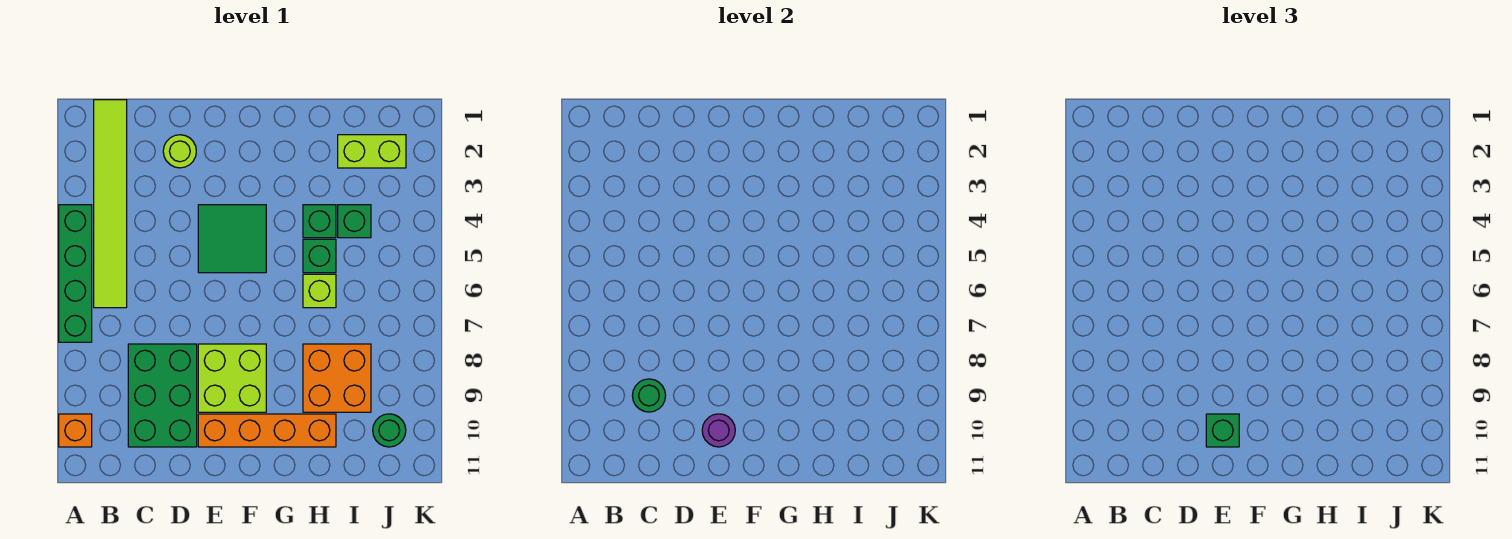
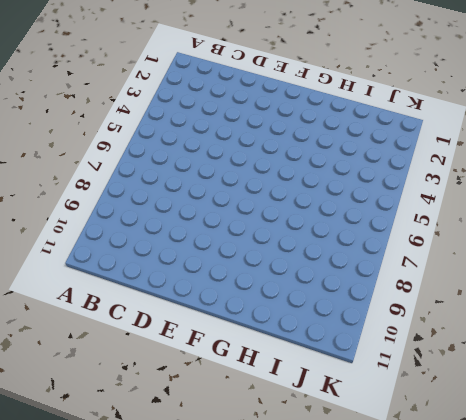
none -> green brick A4:A7 level 1
none -> orange brick A10 level 1
none -> lime tile B1:B6 level 1

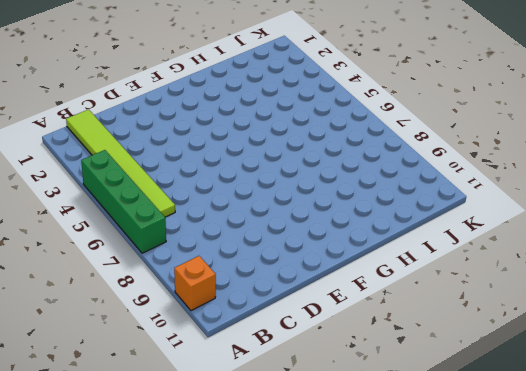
none -> green brick C8:D10 level 1
none -> lime round brick D2 level 1
none -> green tile E4:F5 level 1

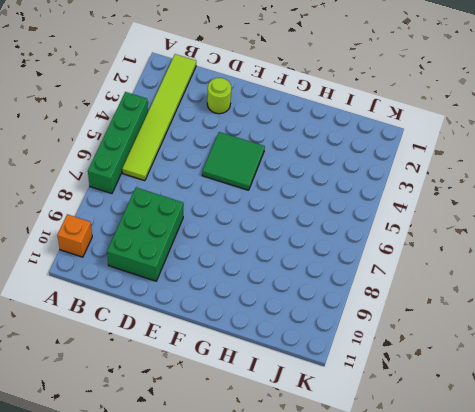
none -> lime brick E8:F9 level 1
none -> orange brick E10:H10 level 1
none -> green brick H4 level 1

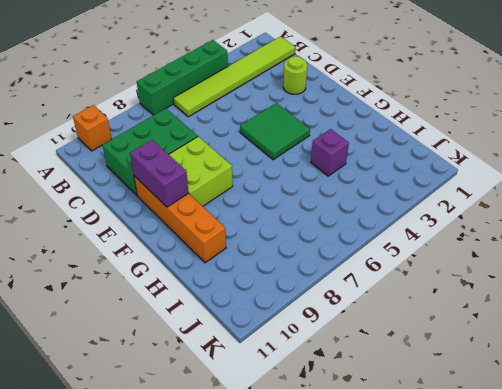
purple brick E10:F10 level 2 -> purple round brick E10 level 2
purple brick H4 level 1 -> green brick H4 level 1
none -> green brick H5 level 1
none -> lime brick H6 level 1
none -> orange brick H8:I9 level 1

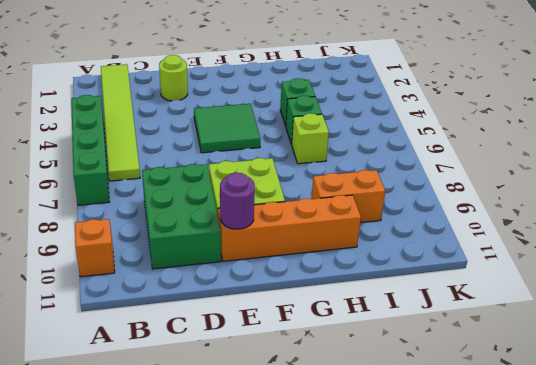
orange brick H9:I9 level 1 -> orange brick H8:I9 level 1
none -> lime brick I2:J2 level 1
none -> green brick I4 level 1
none -> green round brick J10 level 1

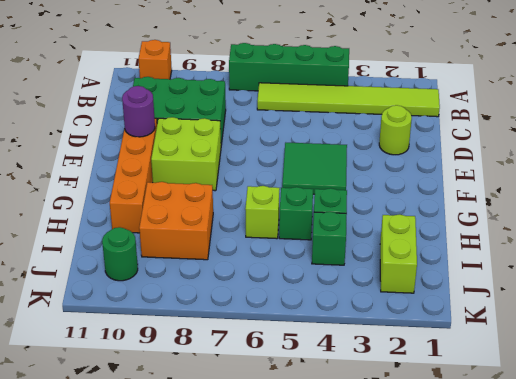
none -> green round brick C9 level 2
none -> green brick E10 level 3

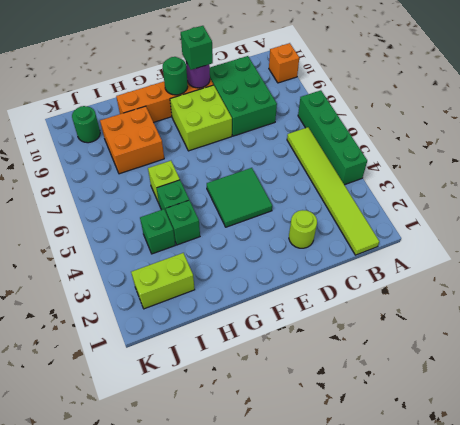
green round brick F10 level 2 -> green round brick C9 level 2

